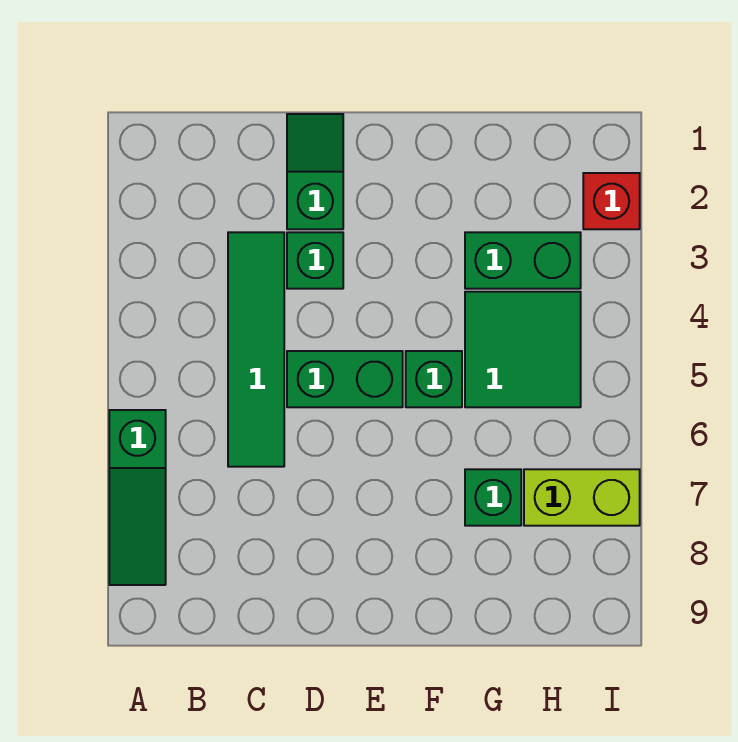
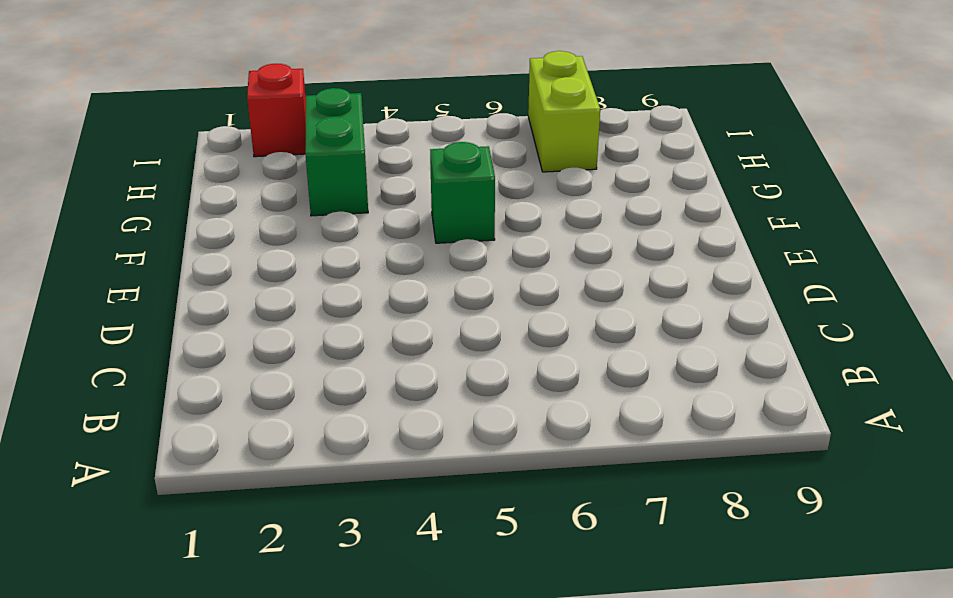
none -> green slope A6:A8 level 1 top 6
none -> green tile C3:C6 level 1

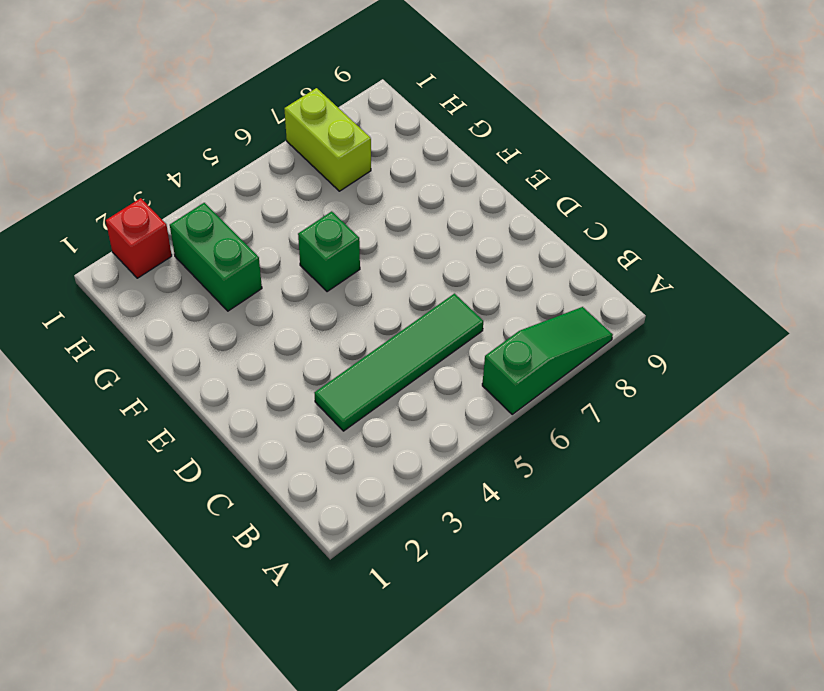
none -> green slope D1:D2 level 1 top 2
none -> green brick D3 level 1

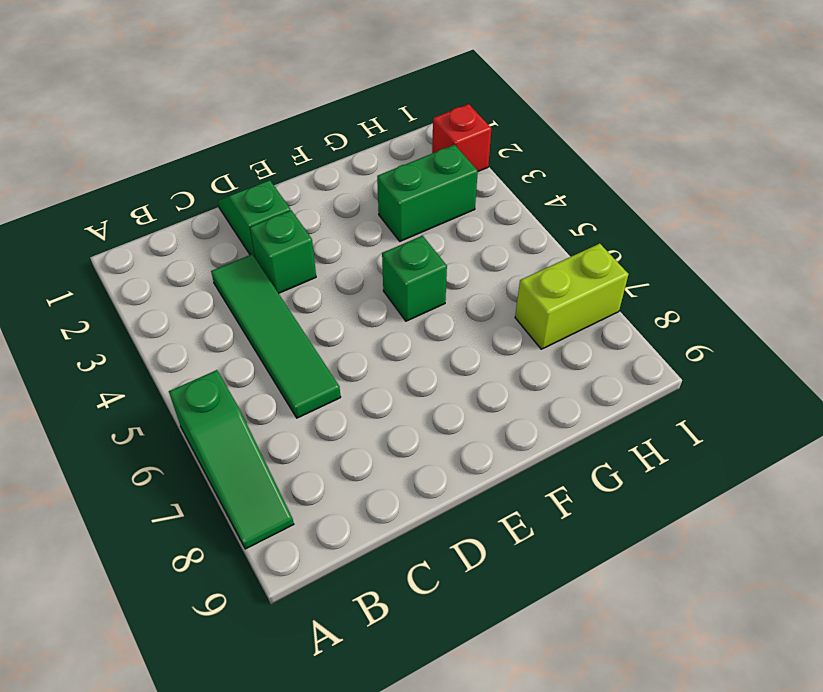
none -> green brick D5:E5 level 1
none -> green tile G4:H5 level 1

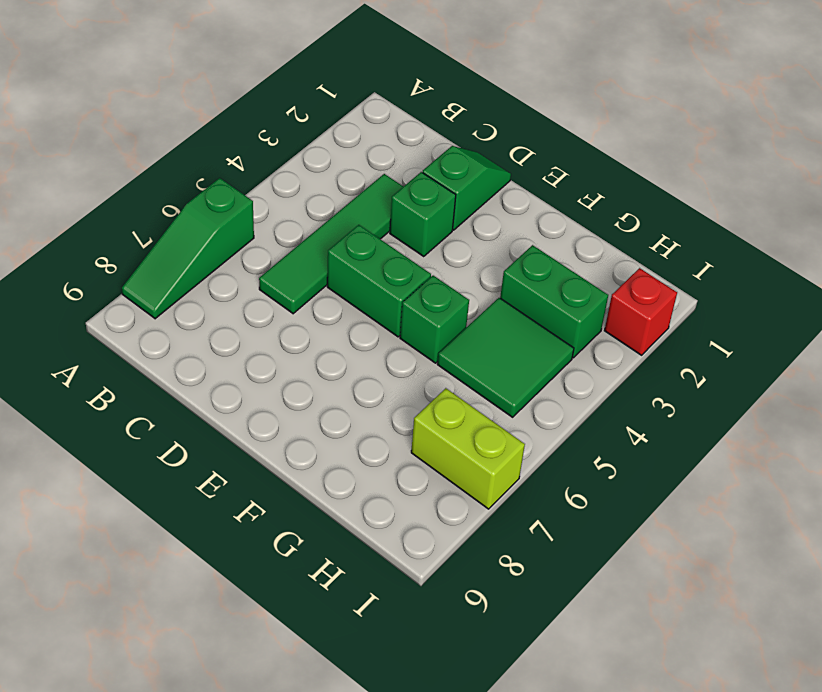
none -> green brick G7 level 1

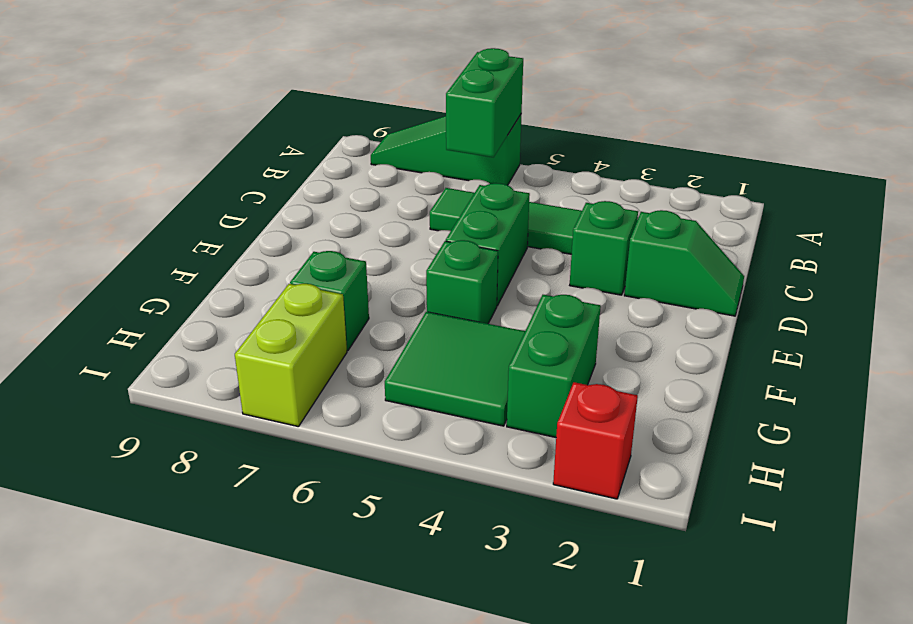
green brick A6:B6 level 2 -> none

